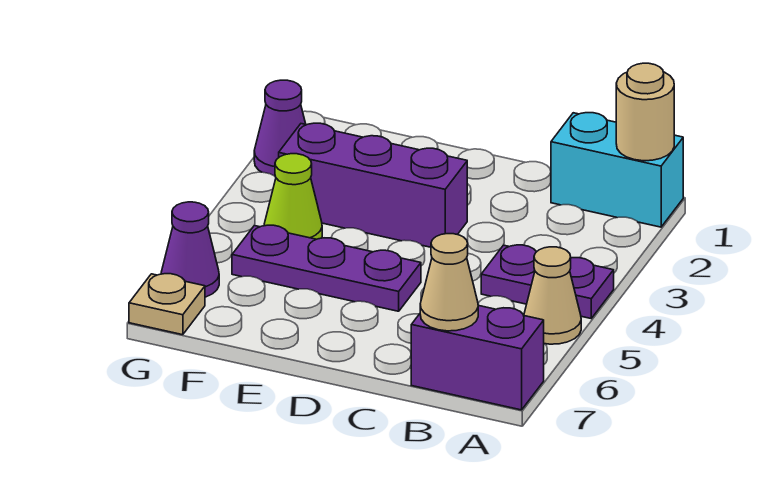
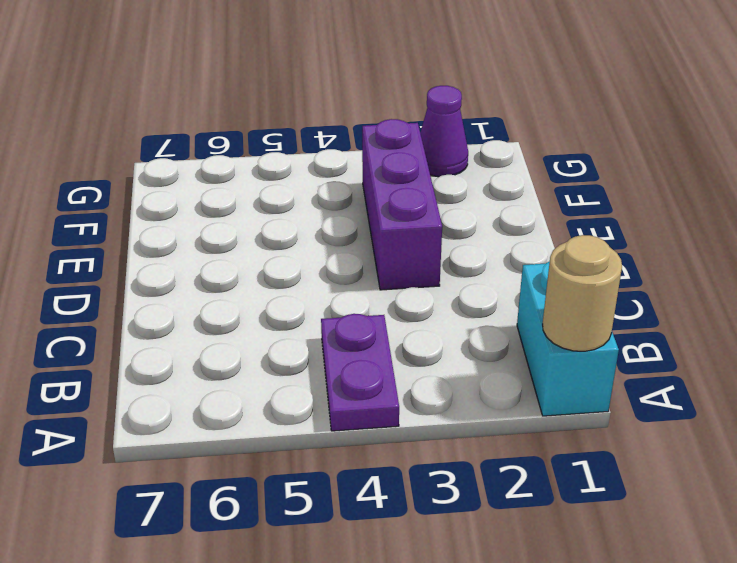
none -> tan cone A5 level 1
none -> purple brick A7:B7 level 1
none -> purple plate D5:F5 level 1

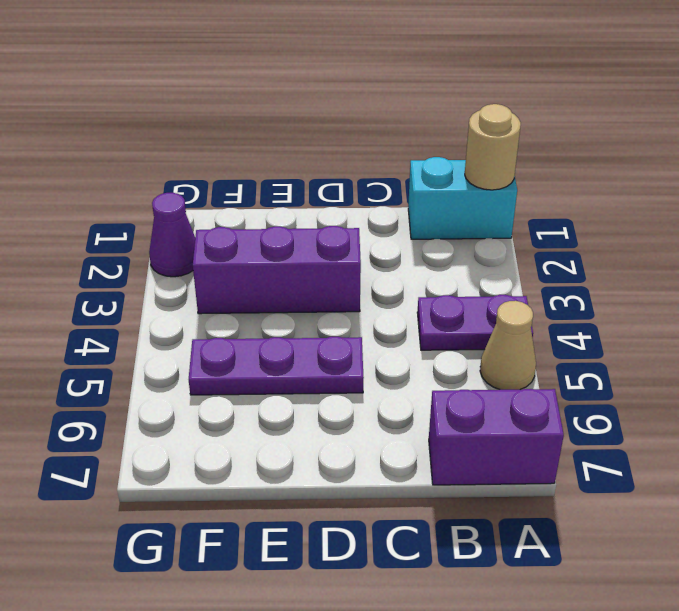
none -> lime cone F4 level 1
none -> purple cone G6 level 1
none -> tan plate G7 level 1

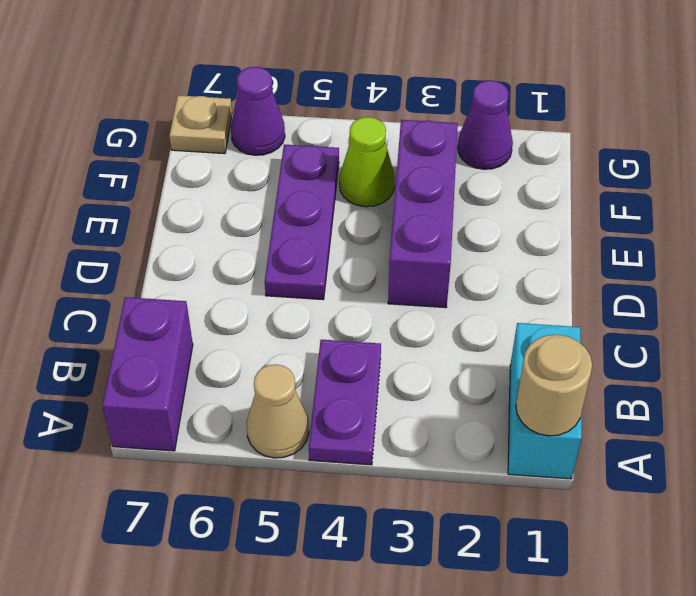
none -> tan cone B7 level 2

